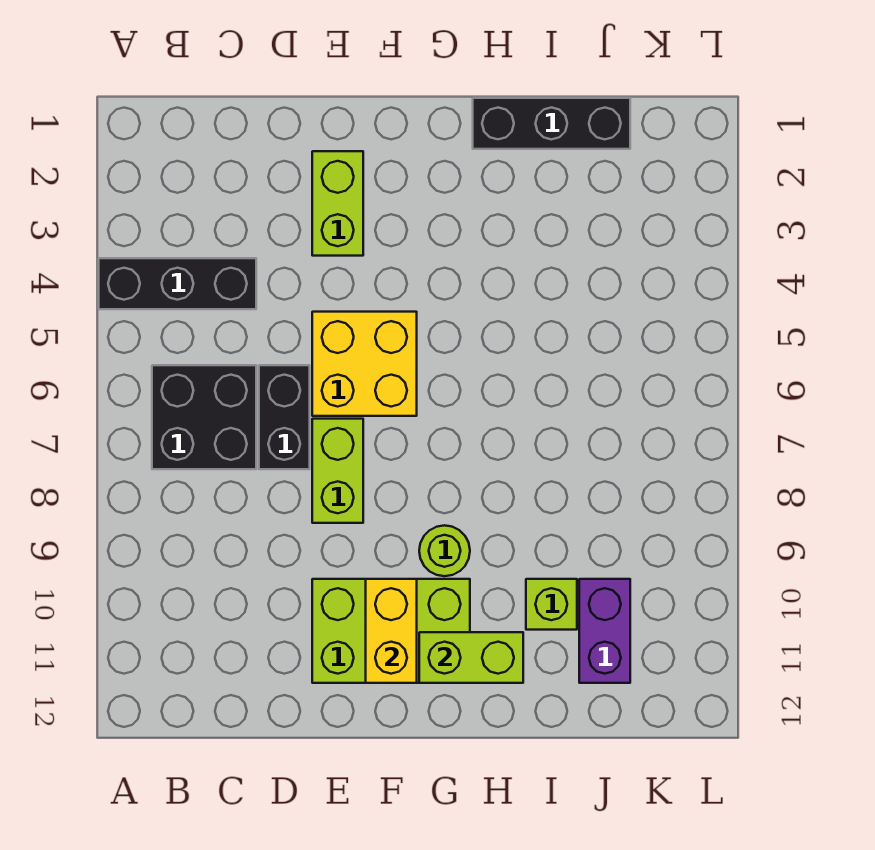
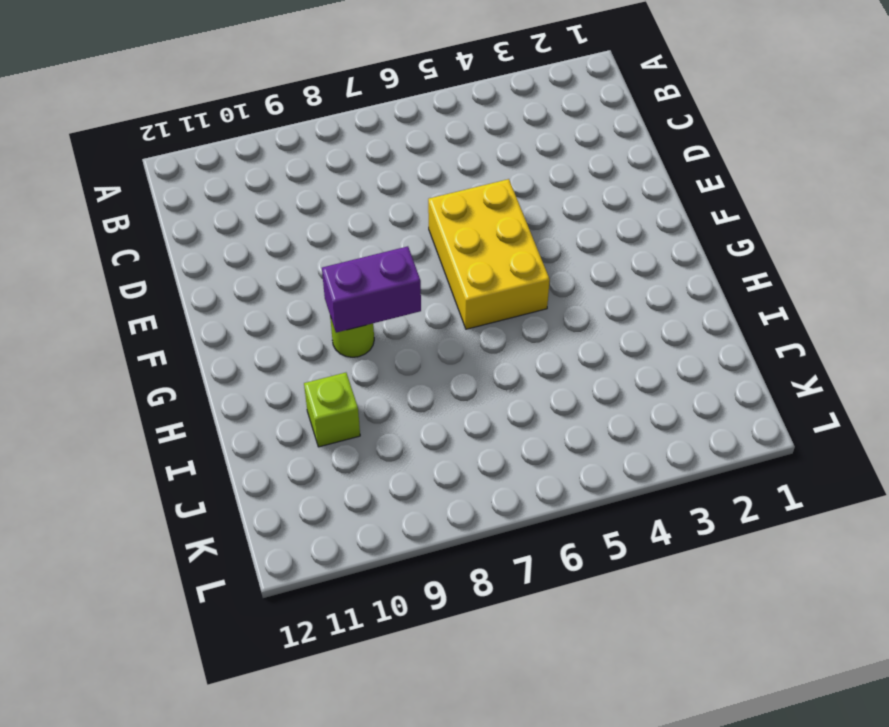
yellow brick E5:G6 level 1 -> yellow brick E5:F6 level 1
purple brick G8:G9 level 2 -> purple brick J10:J11 level 1
none -> black brick A4:C4 level 1
none -> black brick B6:C7 level 1
none -> black brick D6:D7 level 1

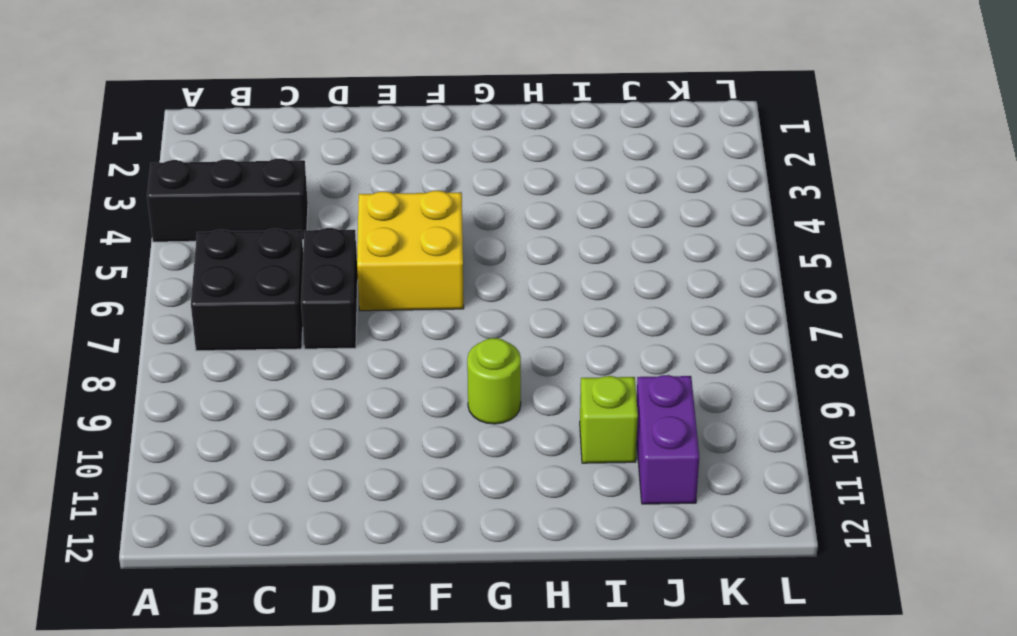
none -> lime brick E2:E3 level 1
none -> lime brick E7:E8 level 1
none -> lime brick E10:G11 level 1

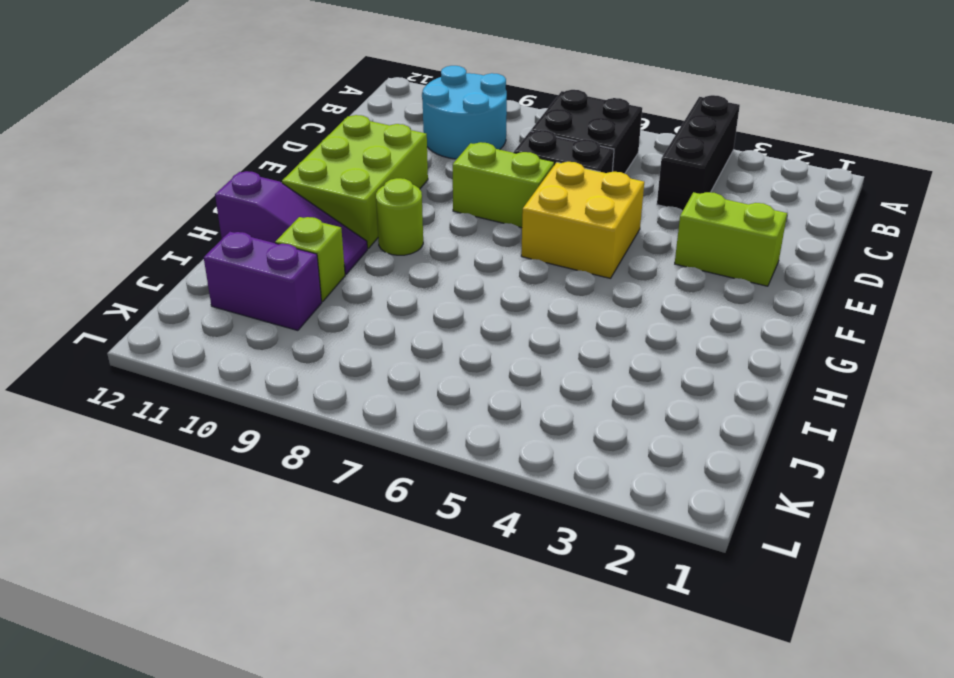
cyan round brick B9:C10 level 1 -> none
purple slope H10:H12 level 1 top 12 -> none
none -> black brick H1:J1 level 1
none -> yellow brick F10:F11 level 2
none -> lime brick G11:H11 level 2

